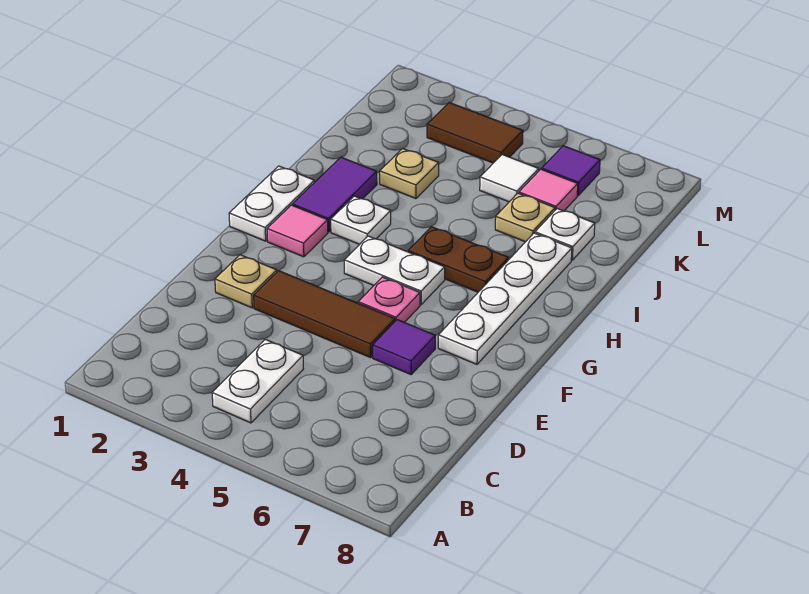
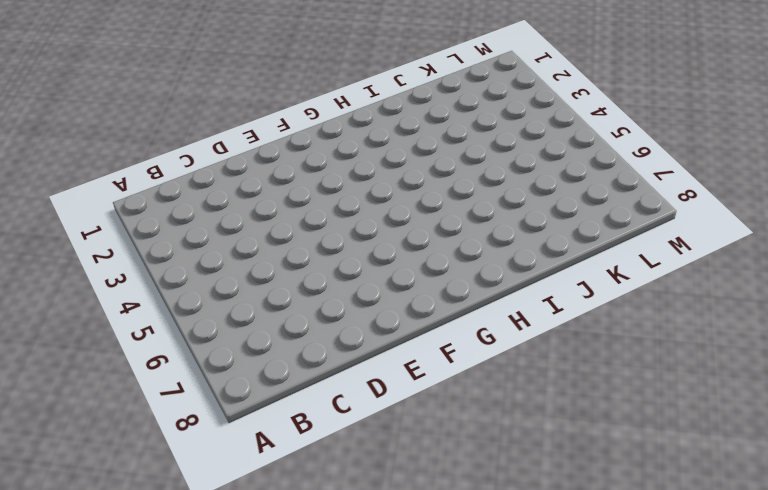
none -> white plate B4:C4 level 1
none -> tan plate E2 level 1
none -> brown tile E3:E5 level 1

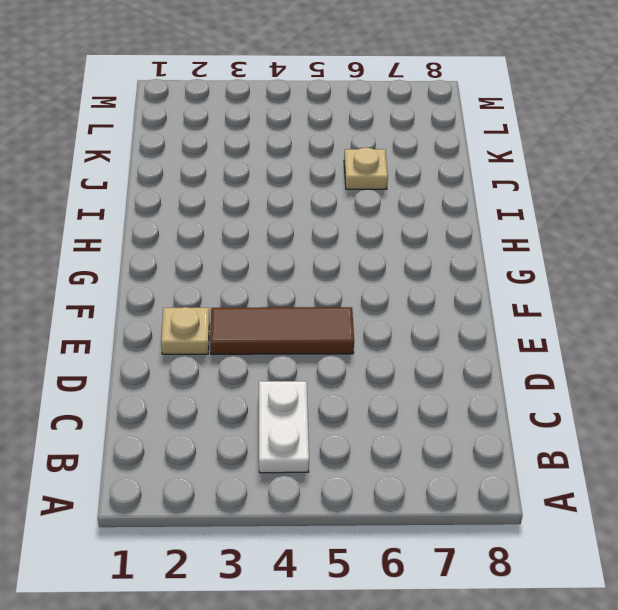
none -> purple tile E6 level 1
none -> pink plate F5 level 1
none -> white plate F7:I7 level 1

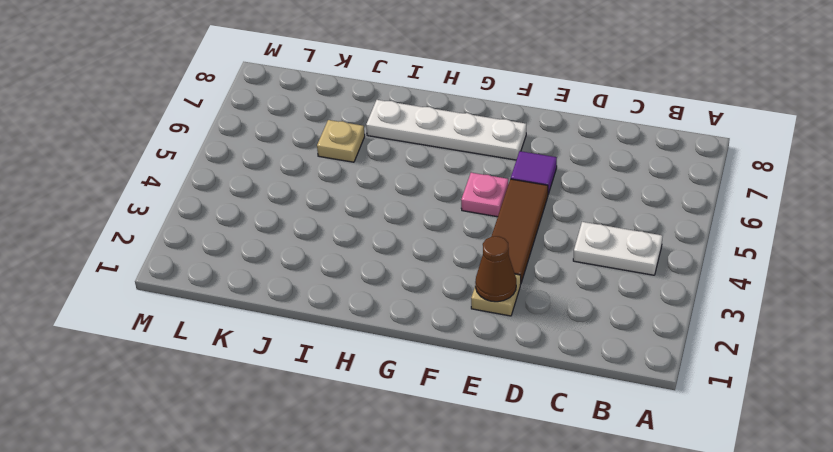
brown cone E2 level 2 -> none
none -> white plate G1:H1 level 1
none -> pink tile G2 level 1
none -> white plate G4:G5 level 1

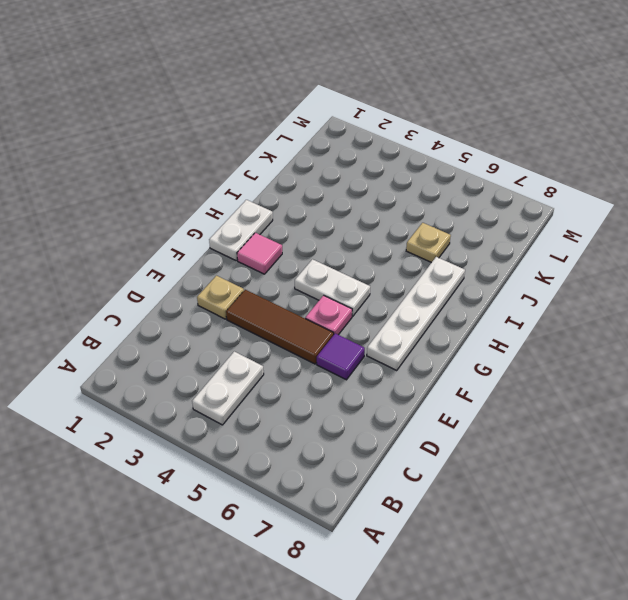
none -> purple tile H2:I2 level 1
none -> white plate H3 level 1
none -> brown plate H5:H6 level 1

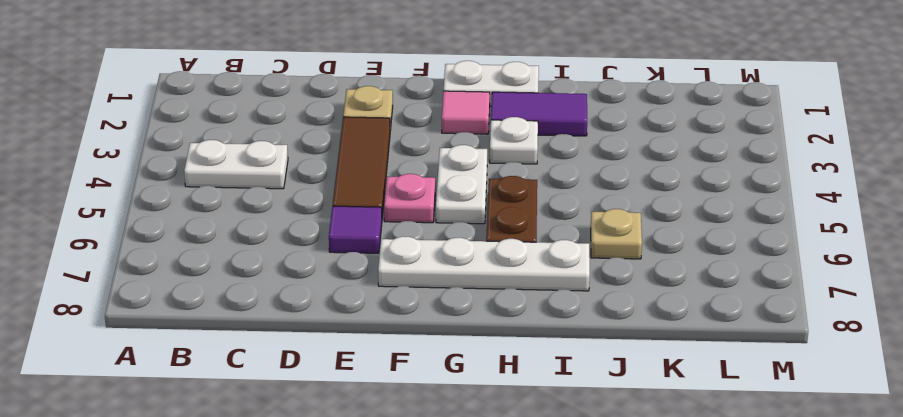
none -> tan plate J3 level 1
none -> white plate J7 level 1
none -> white tile K5 level 1

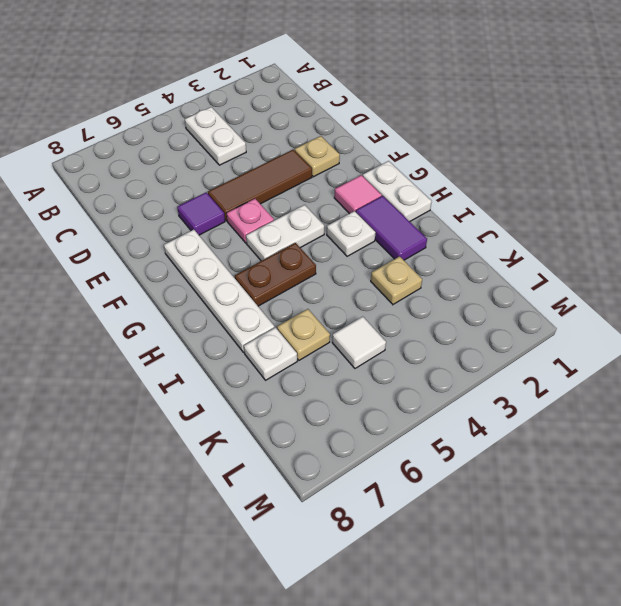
none -> pink tile K6 level 1
none -> brown tile L3:L4 level 1
none -> purple tile L6 level 1

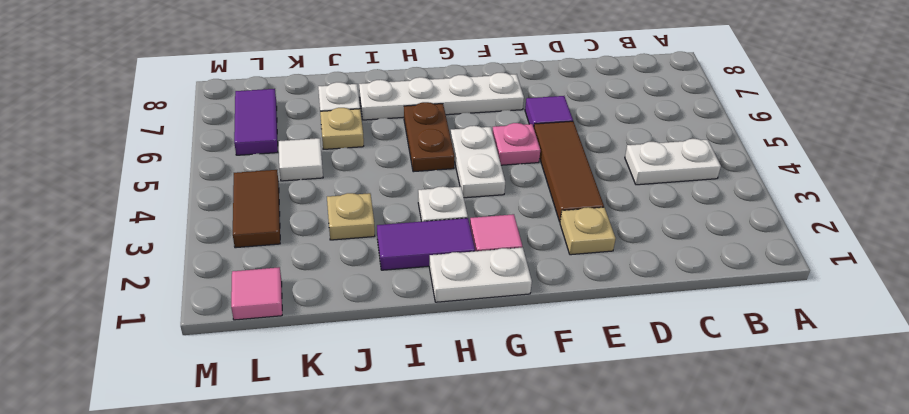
pink tile L1 level 1 -> pink tile K6 level 1
purple tile L6:L7 level 1 -> purple tile L6 level 1

